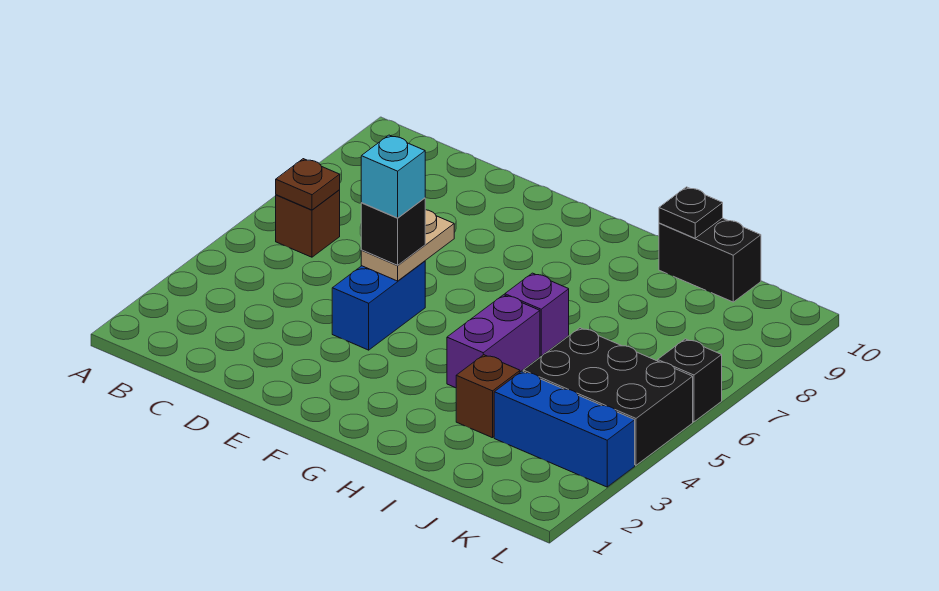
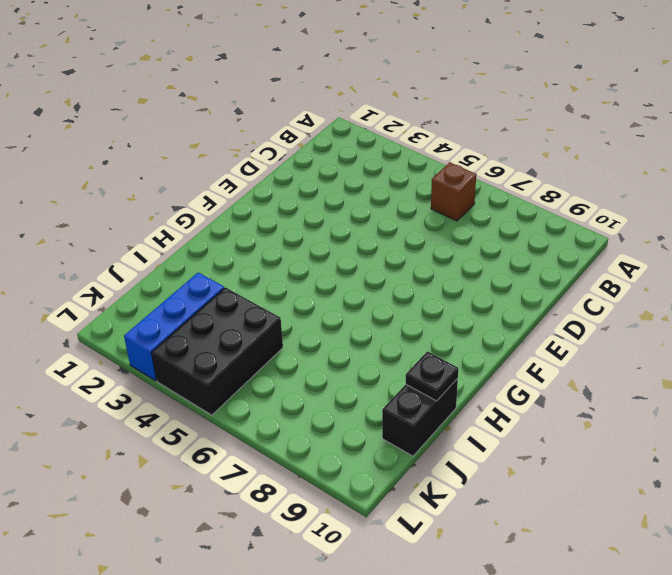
none -> blue brick E4:E5 level 1
none -> purple brick H4:H5 level 1
none -> purple brick H6 level 1

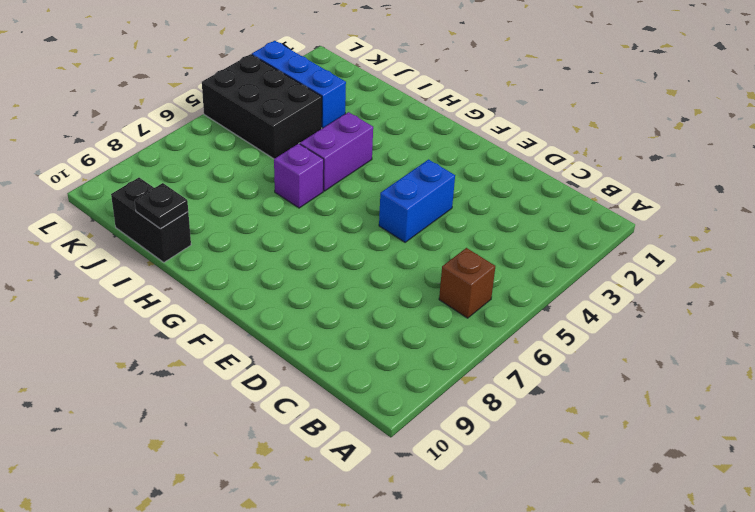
none -> brown brick I3 level 1
none -> black brick L6 level 1
none -> brown plate B6 level 2

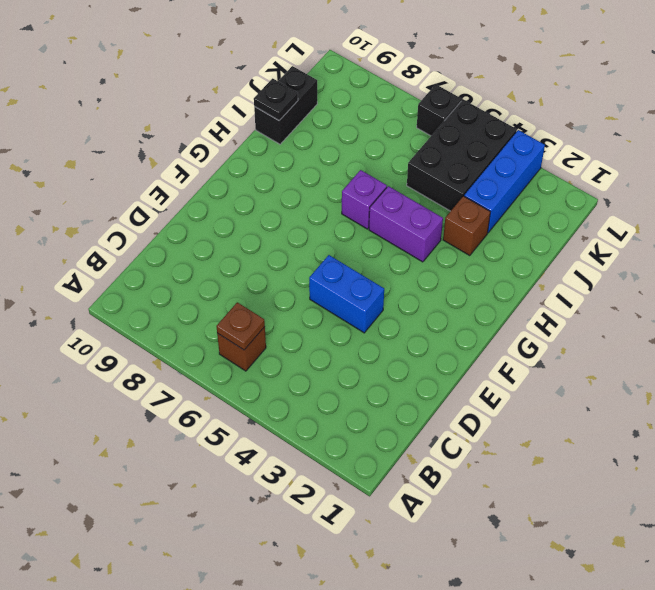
none -> tan plate E5:E6 level 2
none -> black brick E5 level 3
none -> cyan brick E5 level 4

